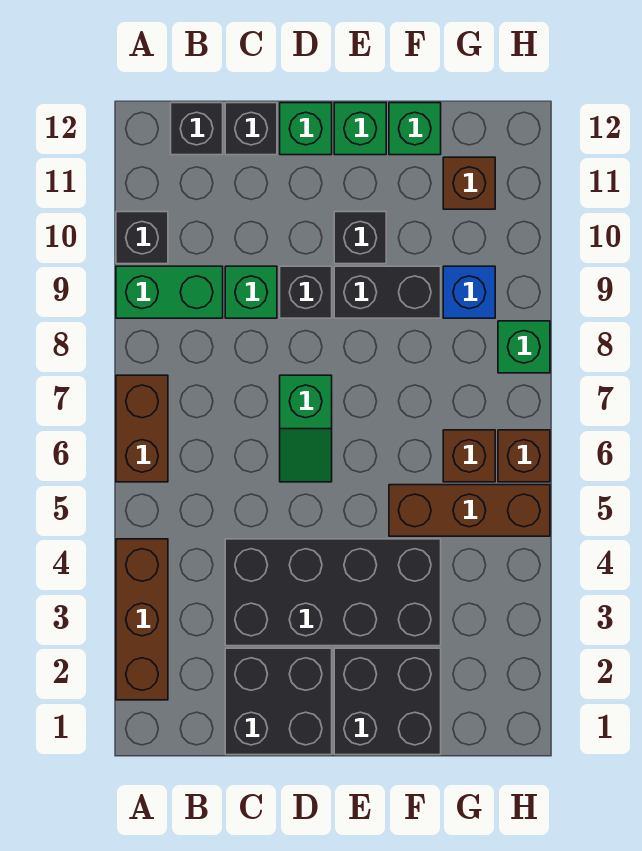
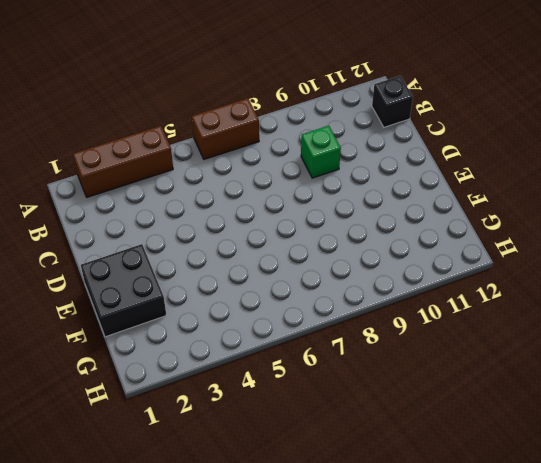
none -> green brick A9:B9 level 1
none -> black brick A10 level 1
none -> black brick C1:D2 level 1

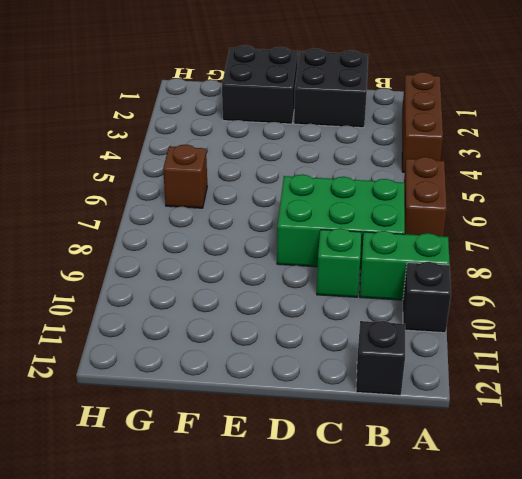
green brick B7:D8 level 1 -> green slope D6:D7 level 1 top 7
none -> black brick C3:F4 level 1
none -> black brick C12 level 1
none -> black brick D9 level 1

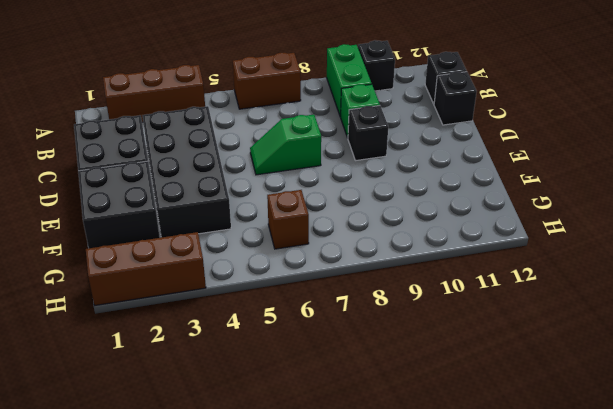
brown brick H1:H3 level 1 -> brown brick F5:H5 level 1
none -> green brick D12 level 1
none -> black brick E9:F9 level 1
none -> black brick E10 level 1

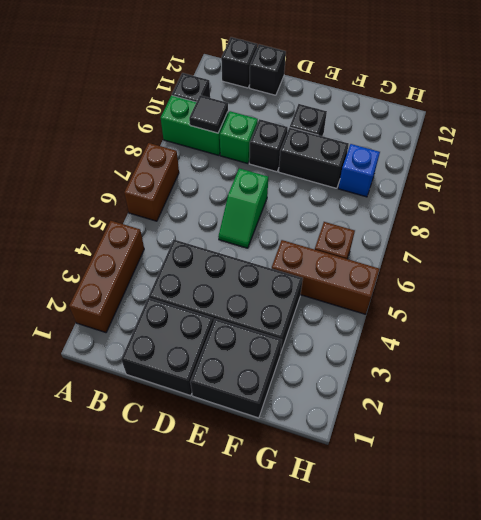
black tile B9 level 2 -> none
none -> green brick D12 level 1
none -> green brick E12 level 1
none -> green brick F12 level 1

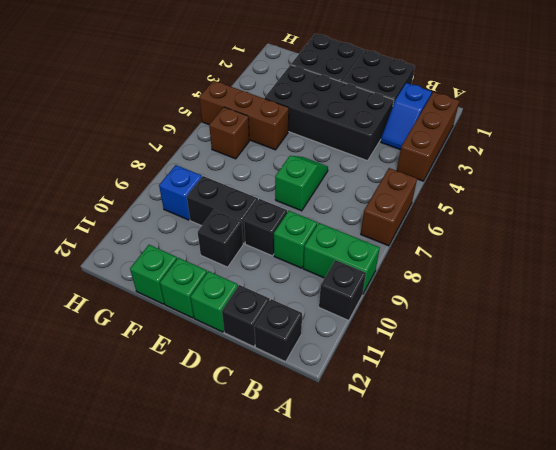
blue slope B2:B3 level 1 top 2 -> none
none -> brown brick G11 level 1
none -> brown brick H6 level 1
none -> green brick H8 level 1

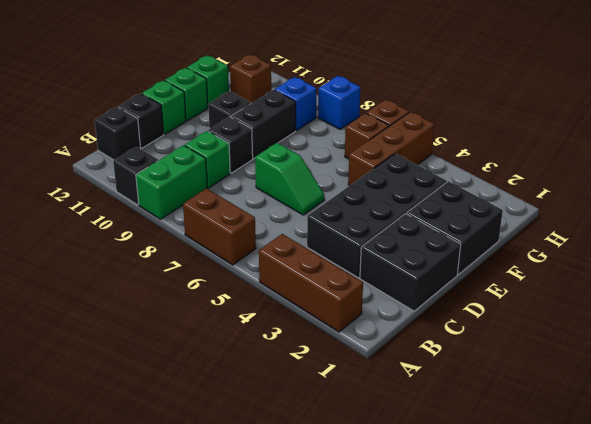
blue brick H8 level 1 -> green brick H8 level 1

